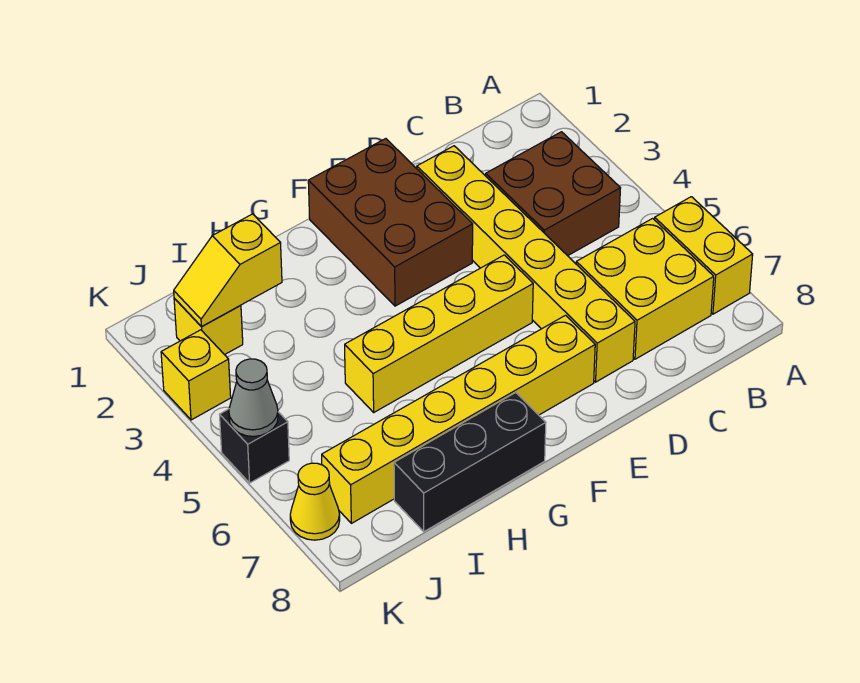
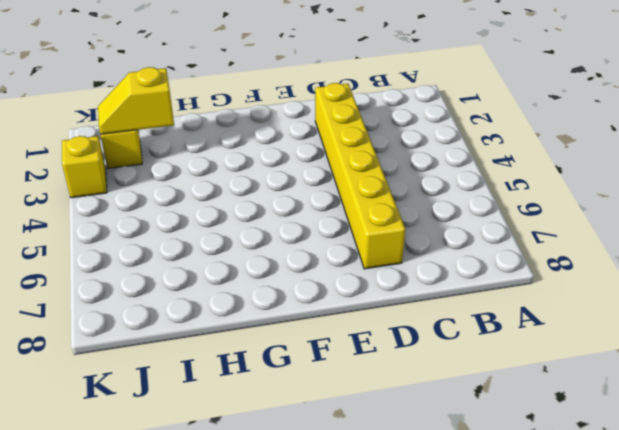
none -> yellow brick A6:A7 level 1
none -> brown brick B3:C4 level 1
none -> yellow brick B6:C7 level 1

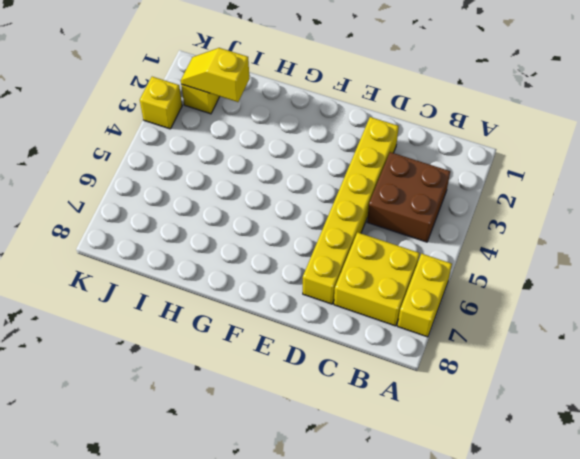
none -> brown brick E1:F3 level 1
none -> yellow brick E5:H5 level 1
none -> yellow brick E7:J7 level 1

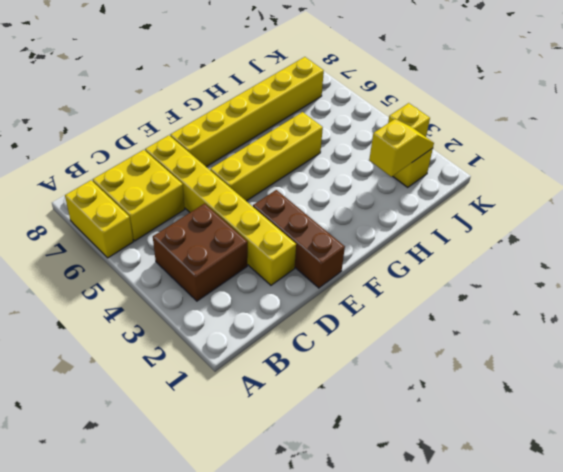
brown brick E1:E3 level 1 -> brown brick E1:F3 level 1
none -> black brick G8:I8 level 1
none -> black brick K5 level 1
none -> yellow cone K7 level 1

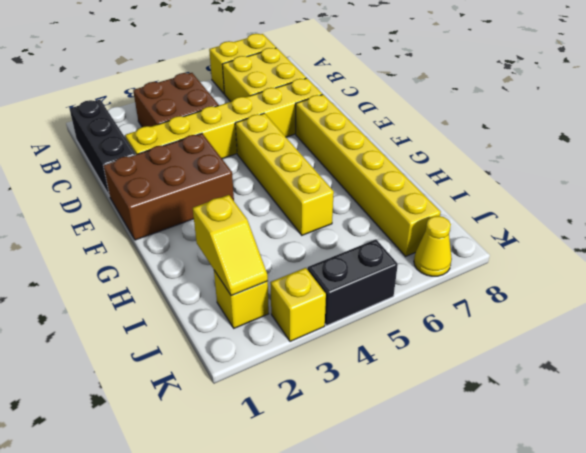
black brick B1:D1 level 1 -> black brick G8:I8 level 1
black brick K4:K5 level 1 -> black brick K5 level 1
none -> grey cone K5 level 2

